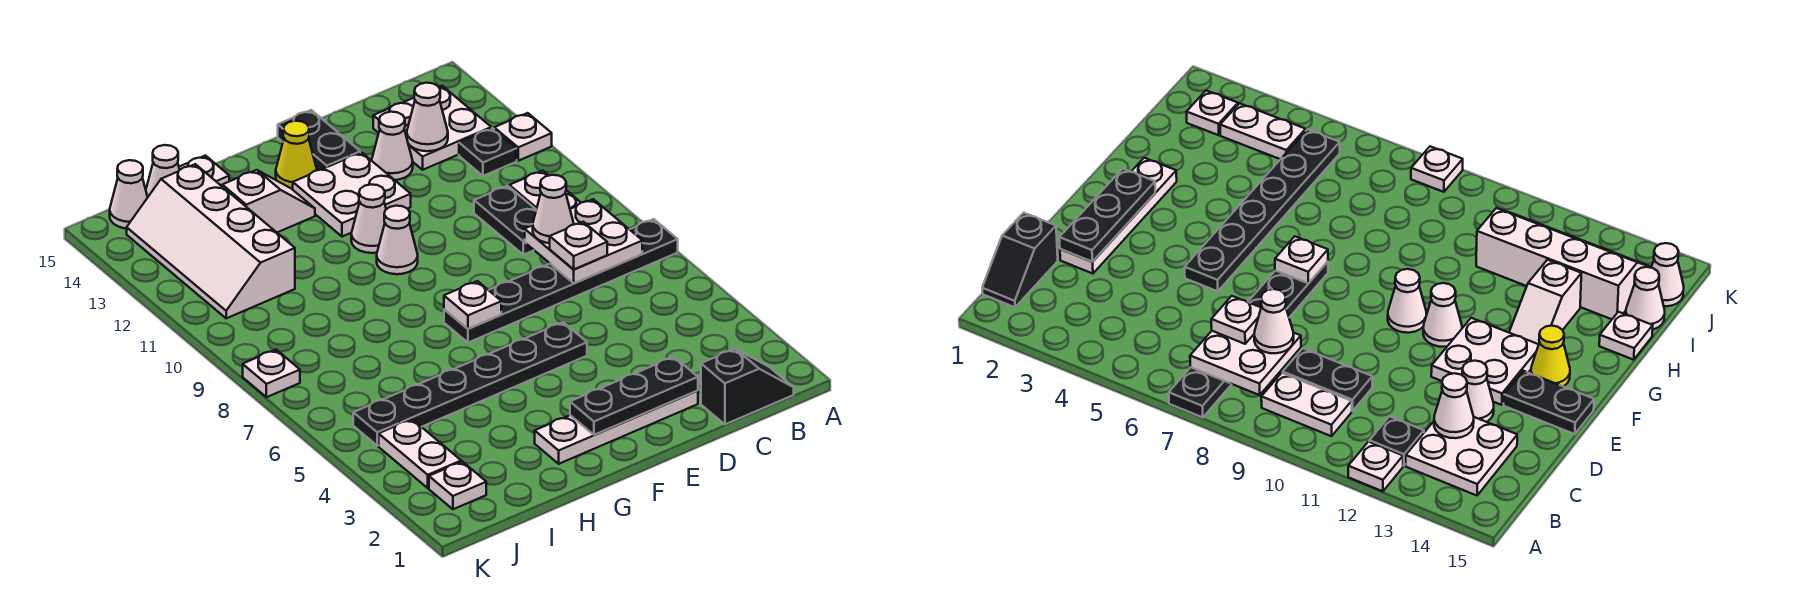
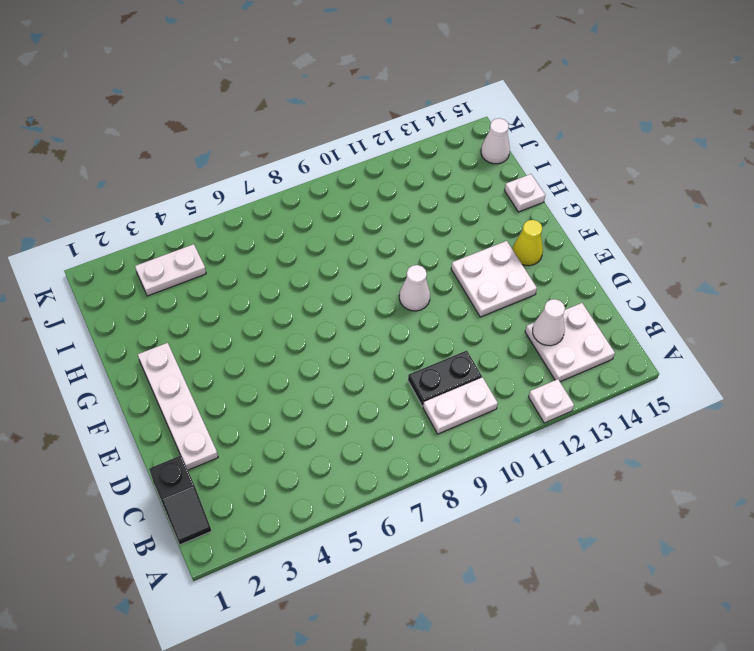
none -> black plate A7:F7 level 1
none -> black plate B12 level 1
none -> white cone D13 level 1

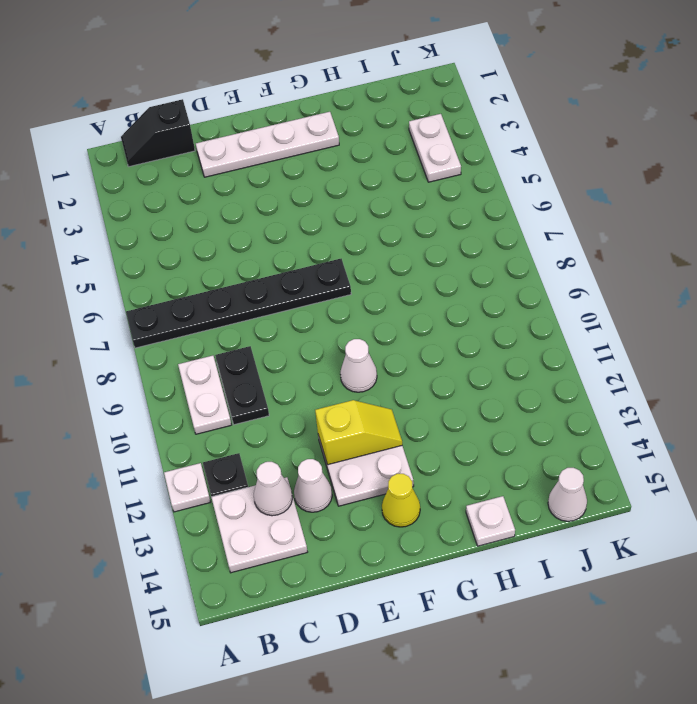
yellow slope E12:F12 level 2 top E -> none
none -> black plate E5:J5 level 1
none -> black plate E14:E15 level 1
none -> white cone F11 level 1

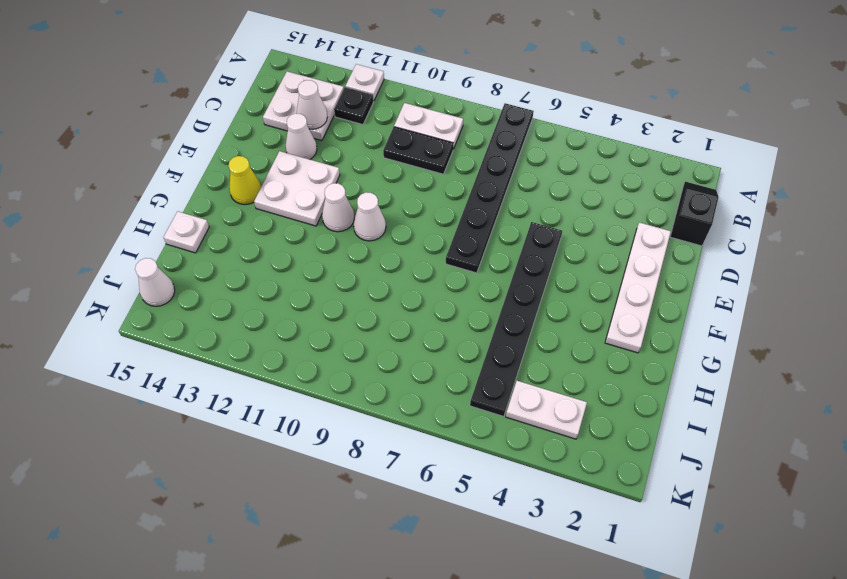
none -> black plate E14:E15 level 1
none -> white slope G13:H13 level 1 top H
none -> white slope I11:J14 level 1 top I

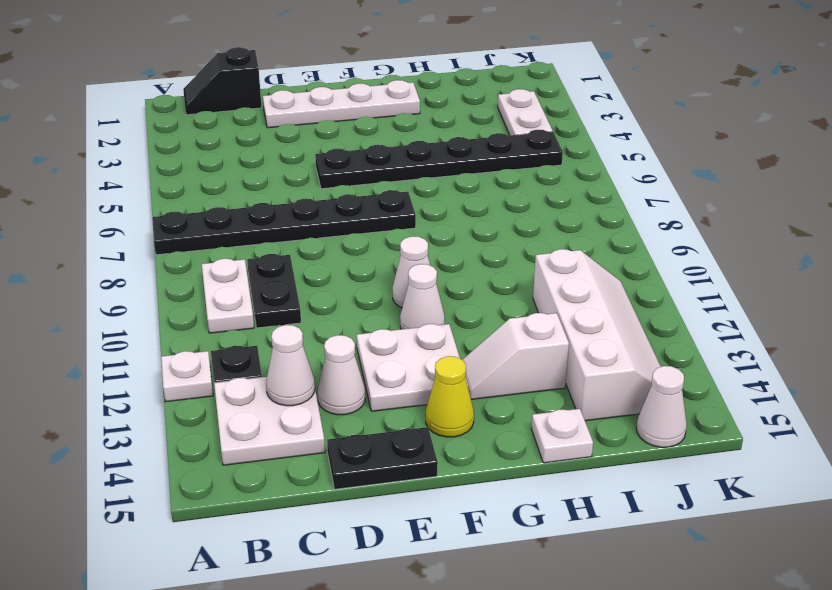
black plate D15:E15 level 1 -> black plate E14:E15 level 1
none -> white cone I15 level 1
none -> white plate J2 level 1
none -> white plate K8 level 1

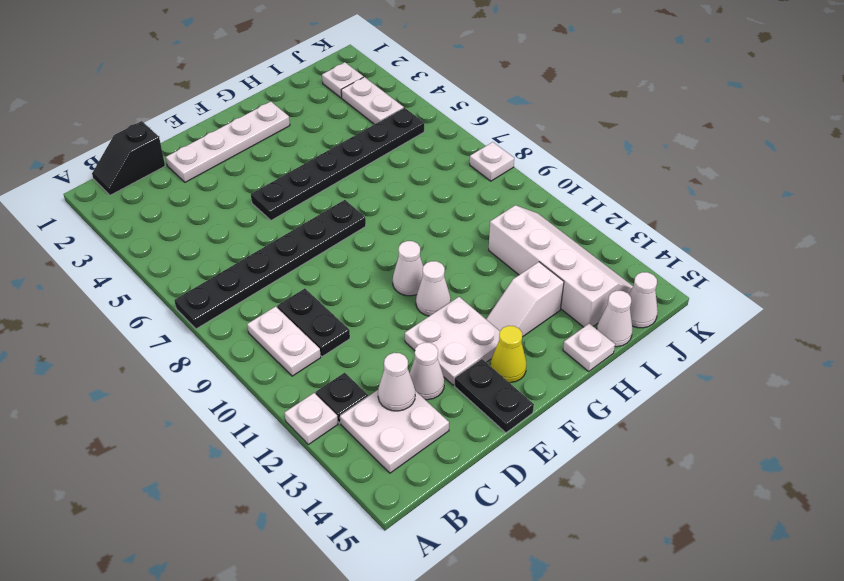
none -> white plate B7:C8 level 2
none -> black plate D2:F2 level 2
none -> white plate F7 level 2

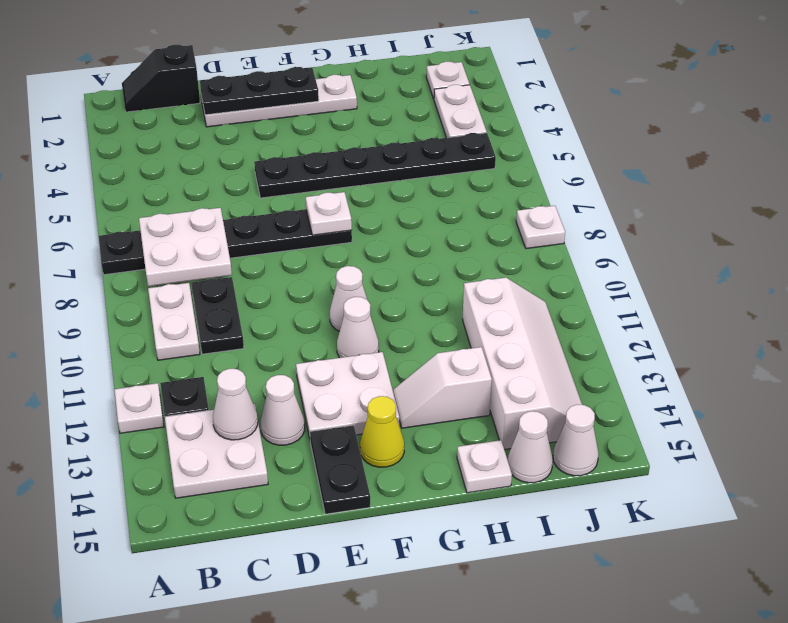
none -> white plate C7 level 3
none -> white cone C8 level 3

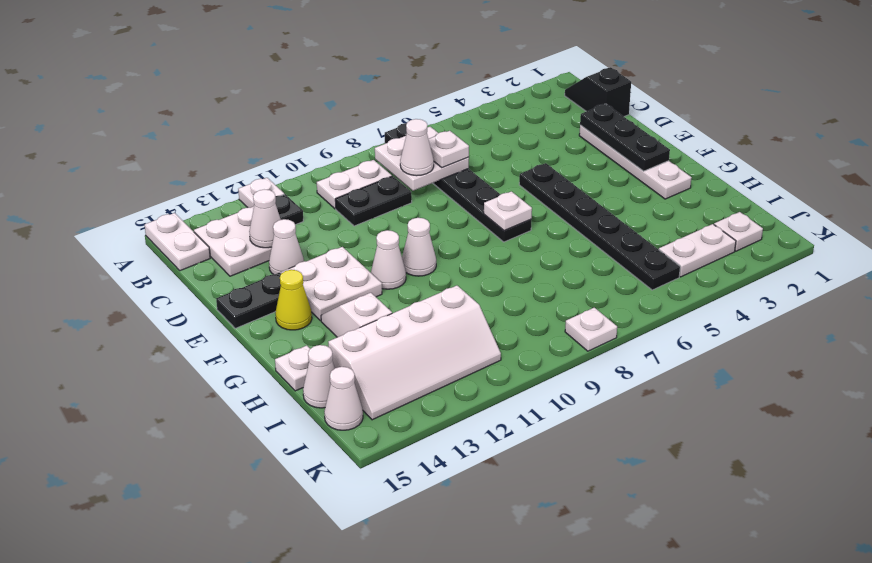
white plate A15:B15 level 1 -> none

